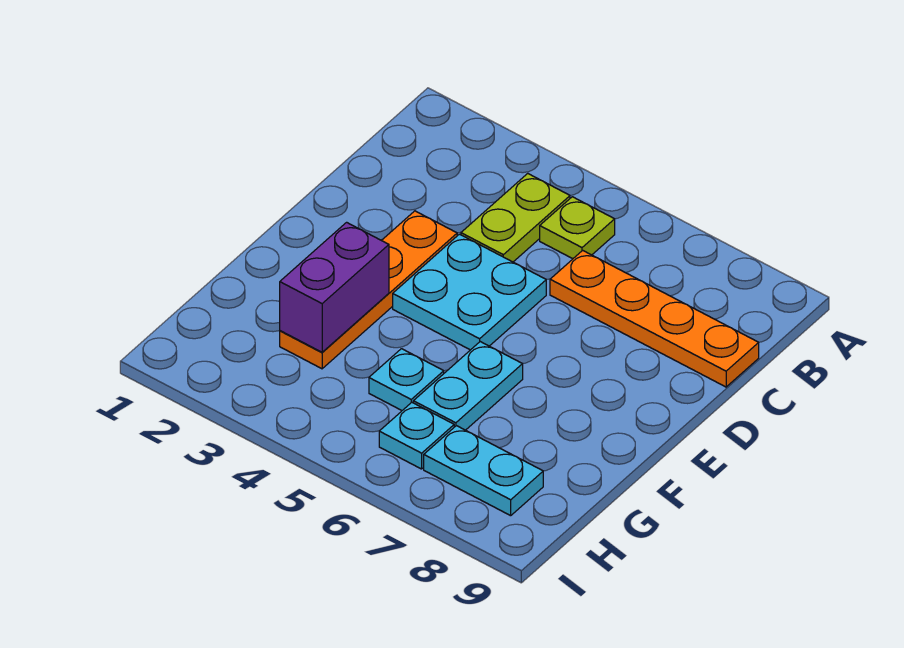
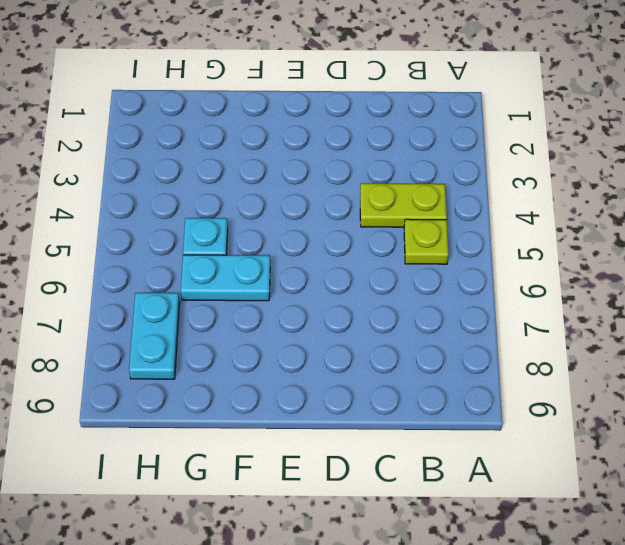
none -> orange plate C6:C9 level 1
none -> orange plate D3:G3 level 1

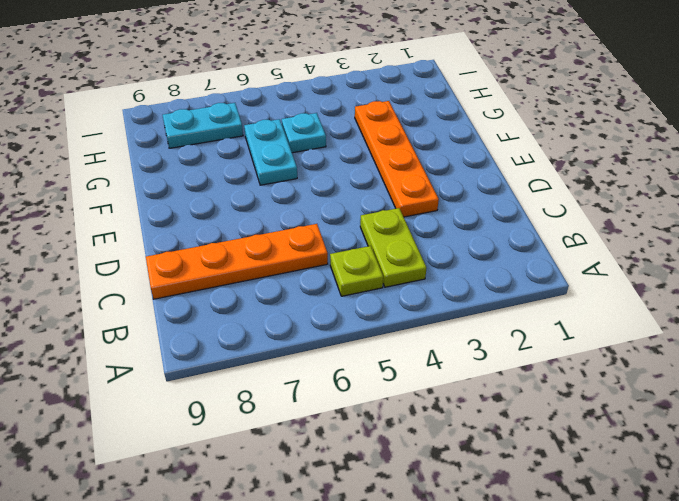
none -> cyan plate D4:E5 level 1
none -> cyan plate H6 level 1

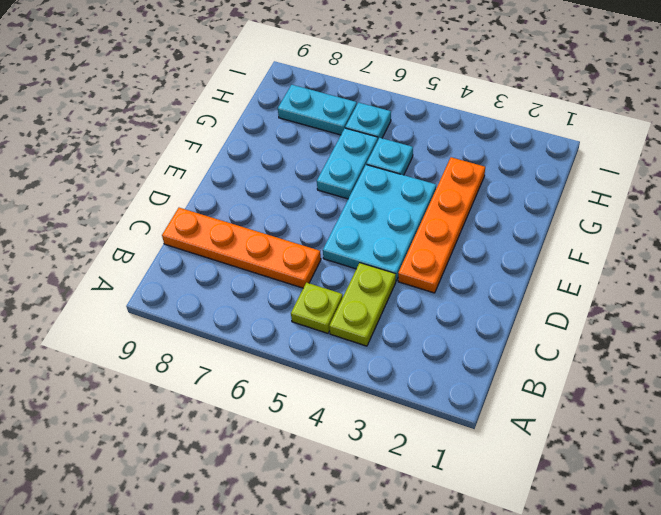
cyan plate D4:F5 level 1 -> cyan plate D4:E5 level 1
none -> purple brick F3:G3 level 2

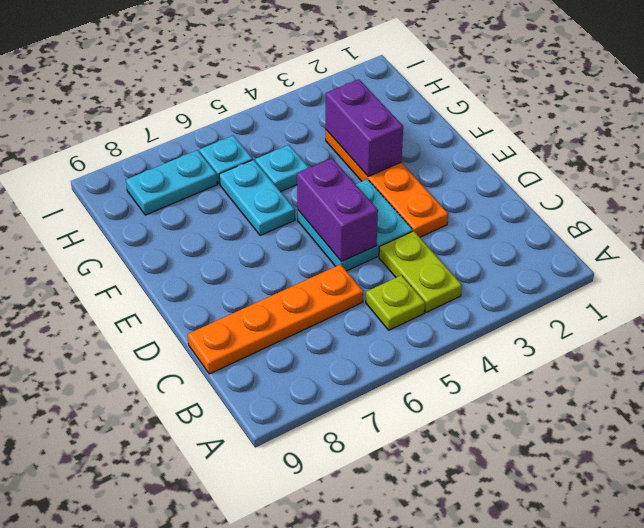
purple brick D5:E5 level 2 -> none

